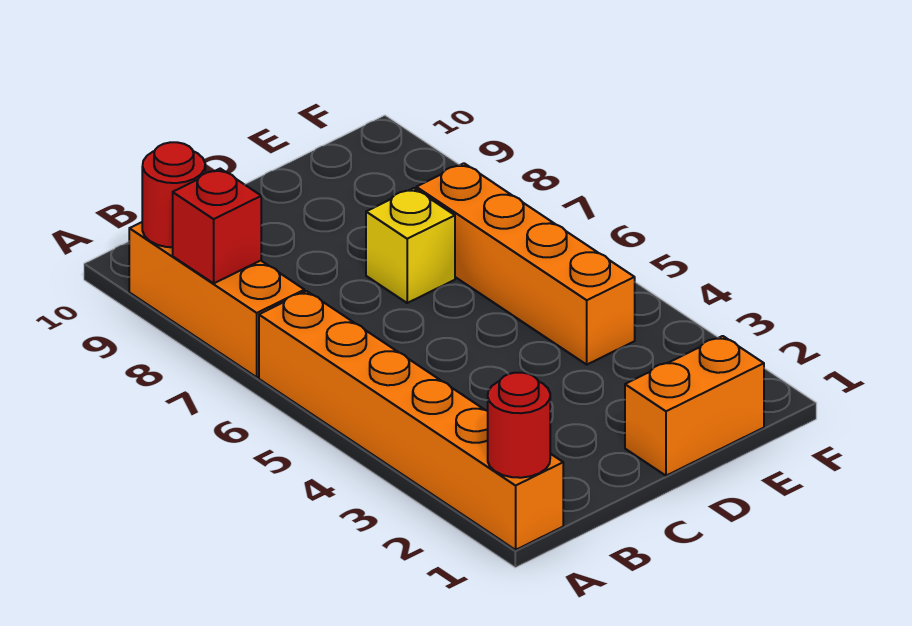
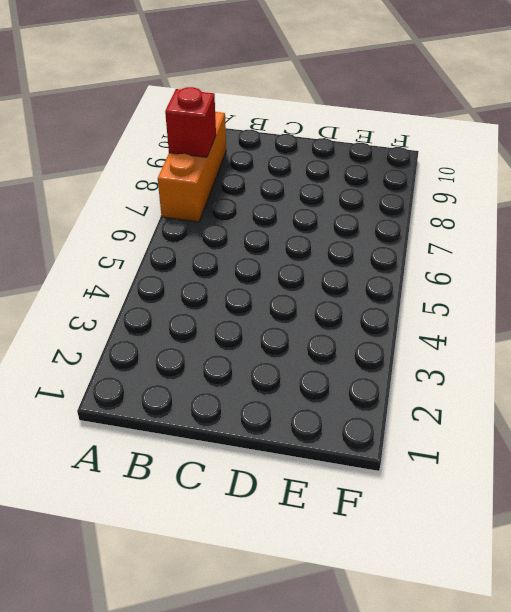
none -> orange brick A1:A6 level 1
none -> orange brick D1:E1 level 1

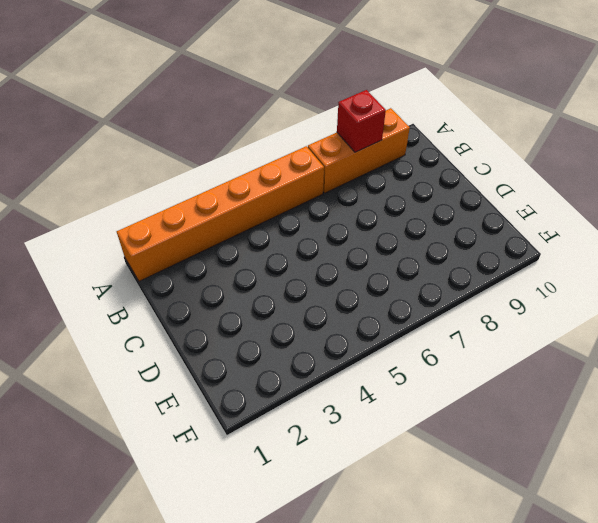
none -> orange brick D1:E1 level 1
none -> yellow brick D7 level 1

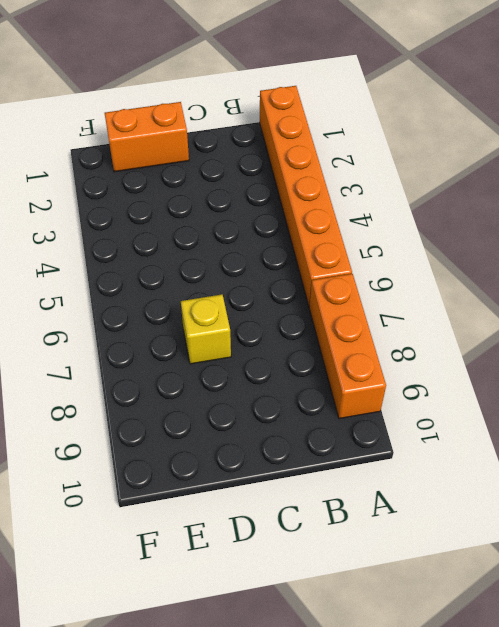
none -> orange brick E4:E7 level 1
none -> red round brick A1 level 2

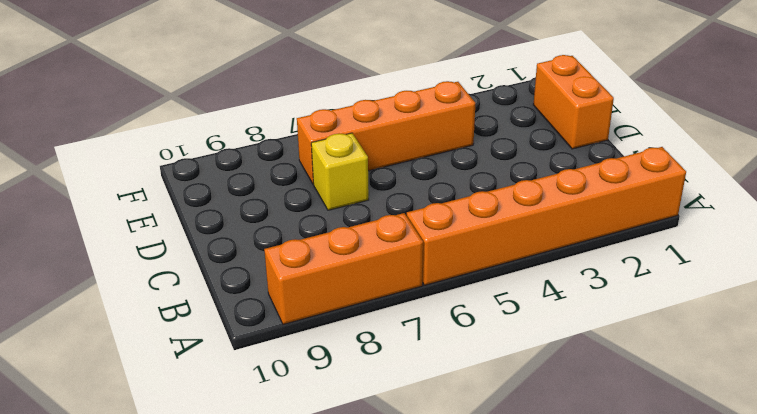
none -> red round brick A1 level 2
none -> red brick A8 level 2

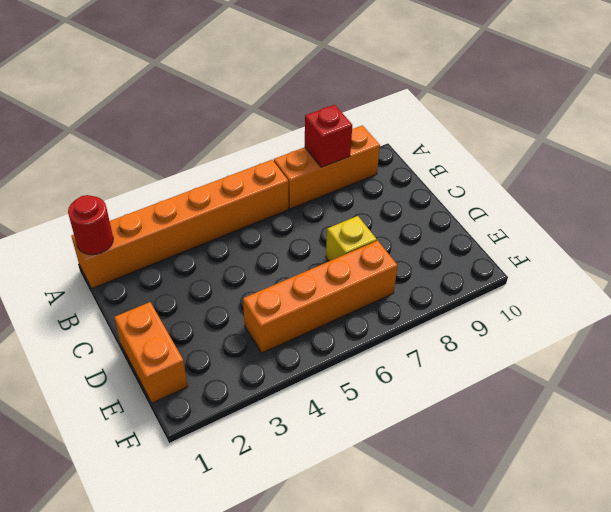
none -> red round brick A9 level 2

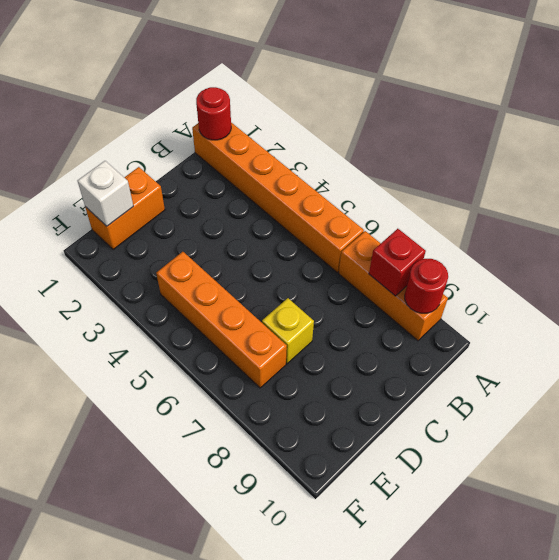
white brick E1 level 2 -> none

